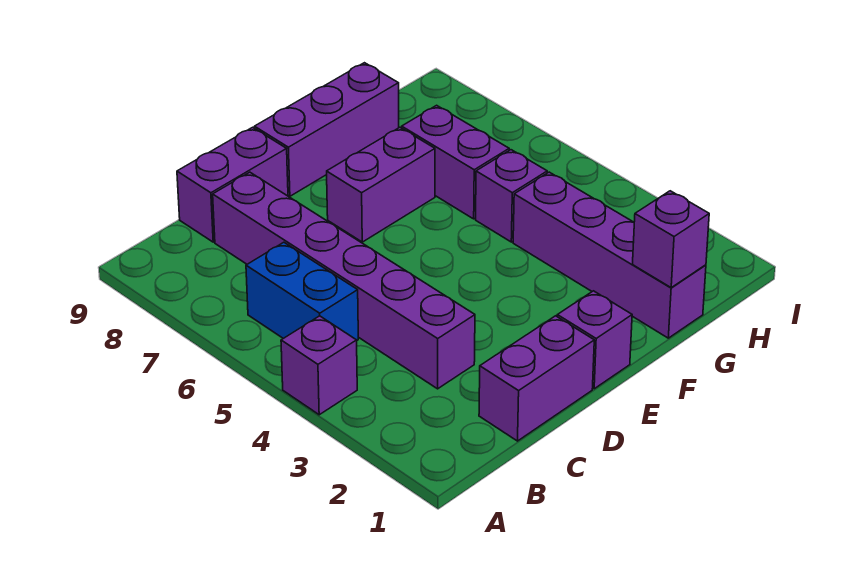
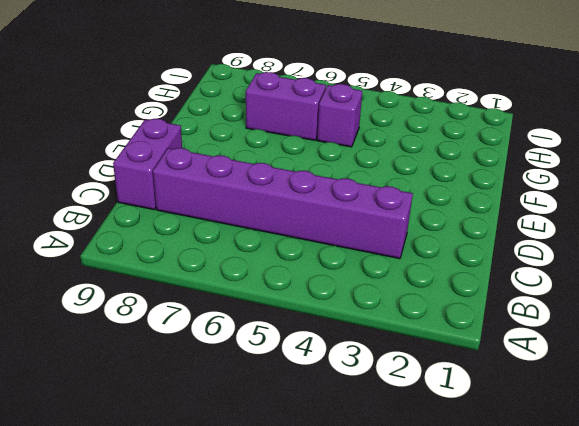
none -> purple brick A4 level 1
none -> blue brick B5:B6 level 1
none -> purple brick C1:D1 level 1

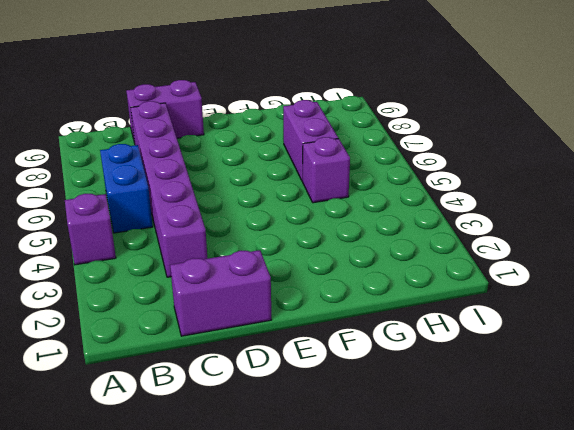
none -> purple brick E1 level 1
none -> purple brick E7:F7 level 1
none -> purple brick E9:G9 level 1

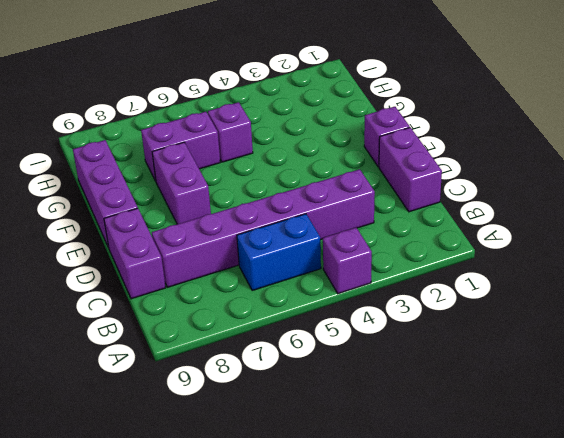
none -> purple brick G1:G4 level 1
none -> purple brick G1 level 2

